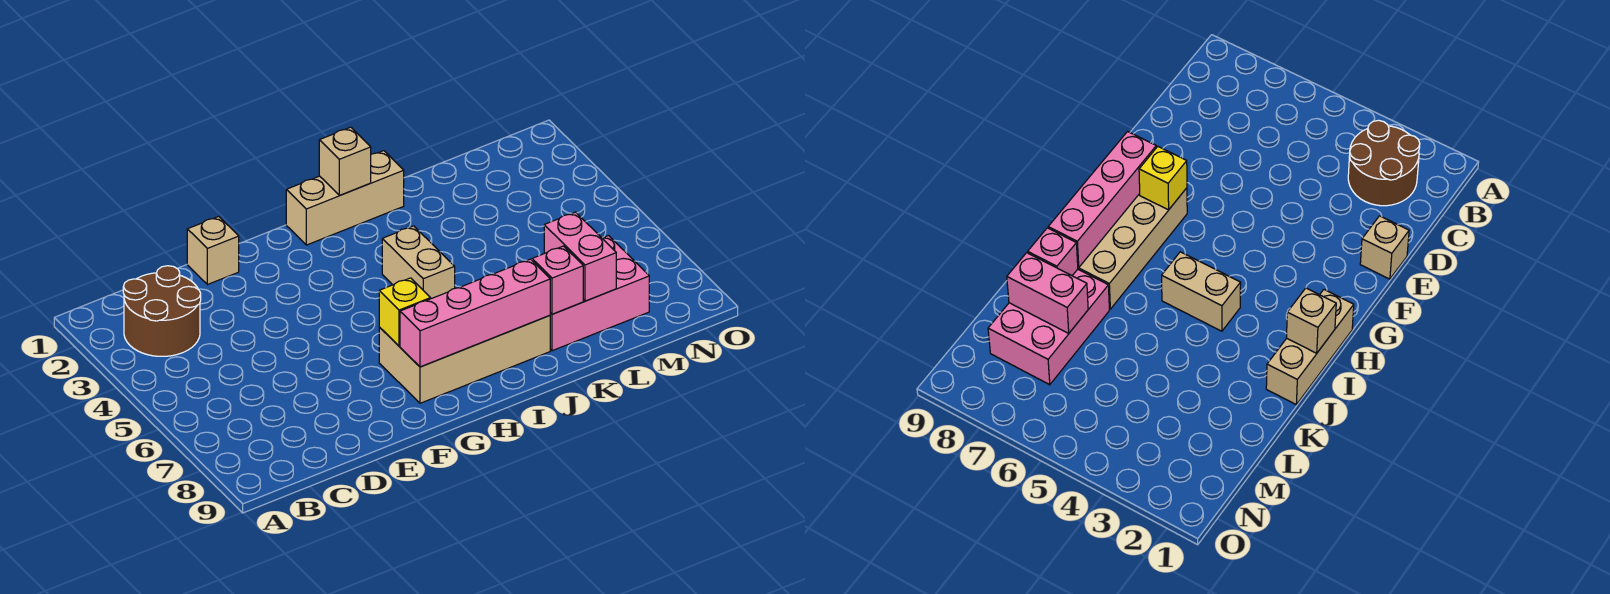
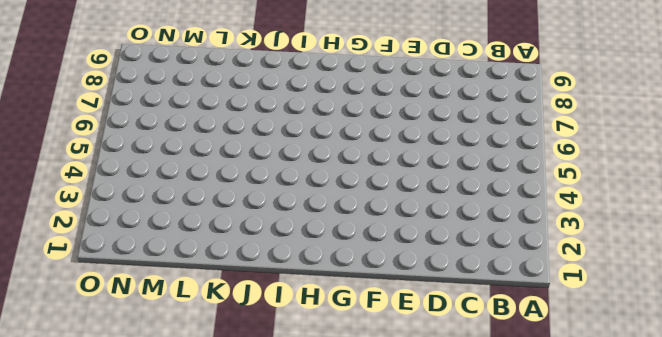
none -> brown round brick B2:C3 level 1
none -> tan brick E1 level 1

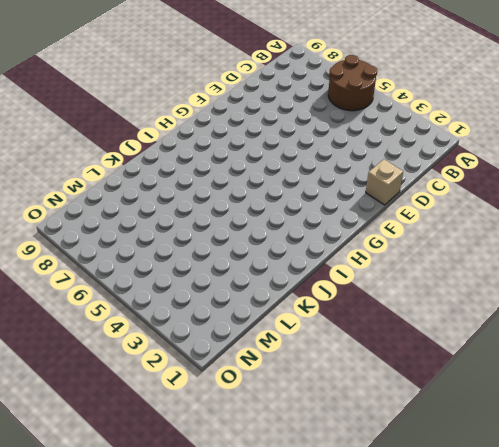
brown round brick A5:B6 level 1 -> brown round brick B2:C3 level 1
none -> tan brick G7:J8 level 1
none -> tan brick H1:J1 level 1

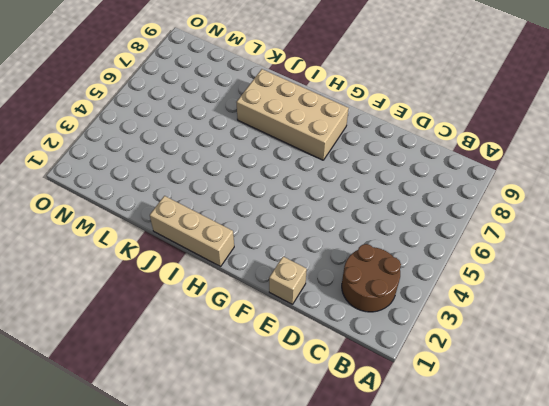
none -> tan brick I4:I5 level 1
none -> pink brick K7:M8 level 1

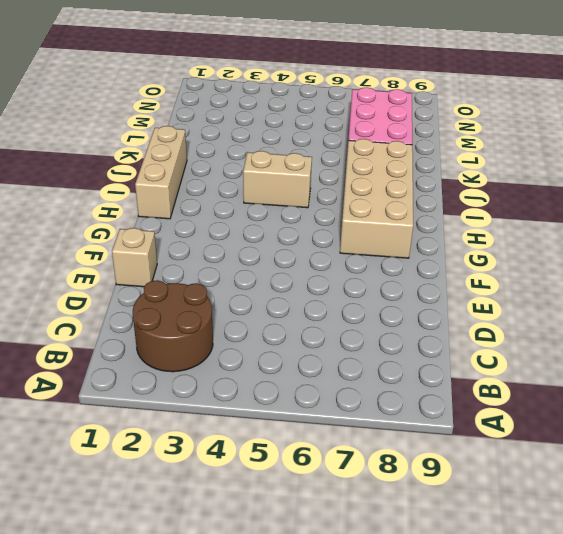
none -> yellow brick G7 level 2
none -> pink brick G8:J8 level 2

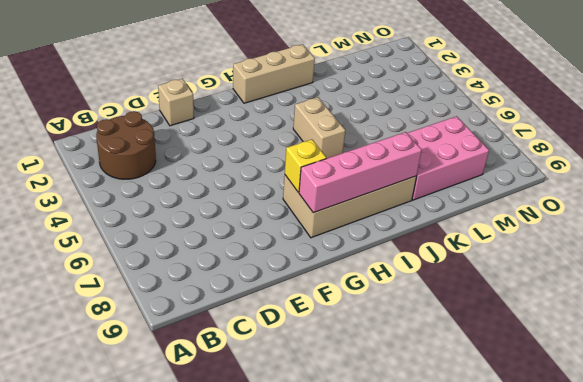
none -> tan brick I1 level 2
none -> pink brick K8 level 2

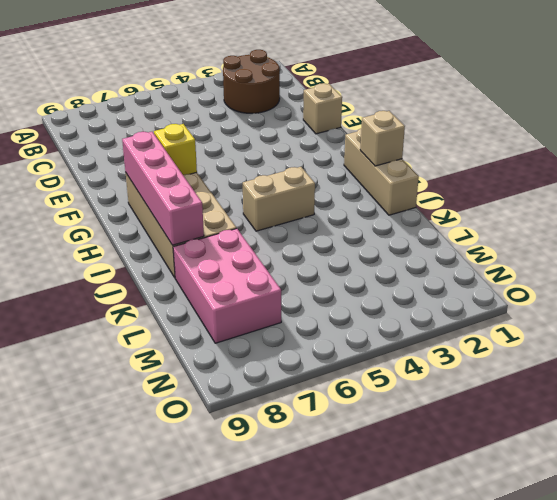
none -> pink brick K8 level 2
none -> pink brick L7:L8 level 2

